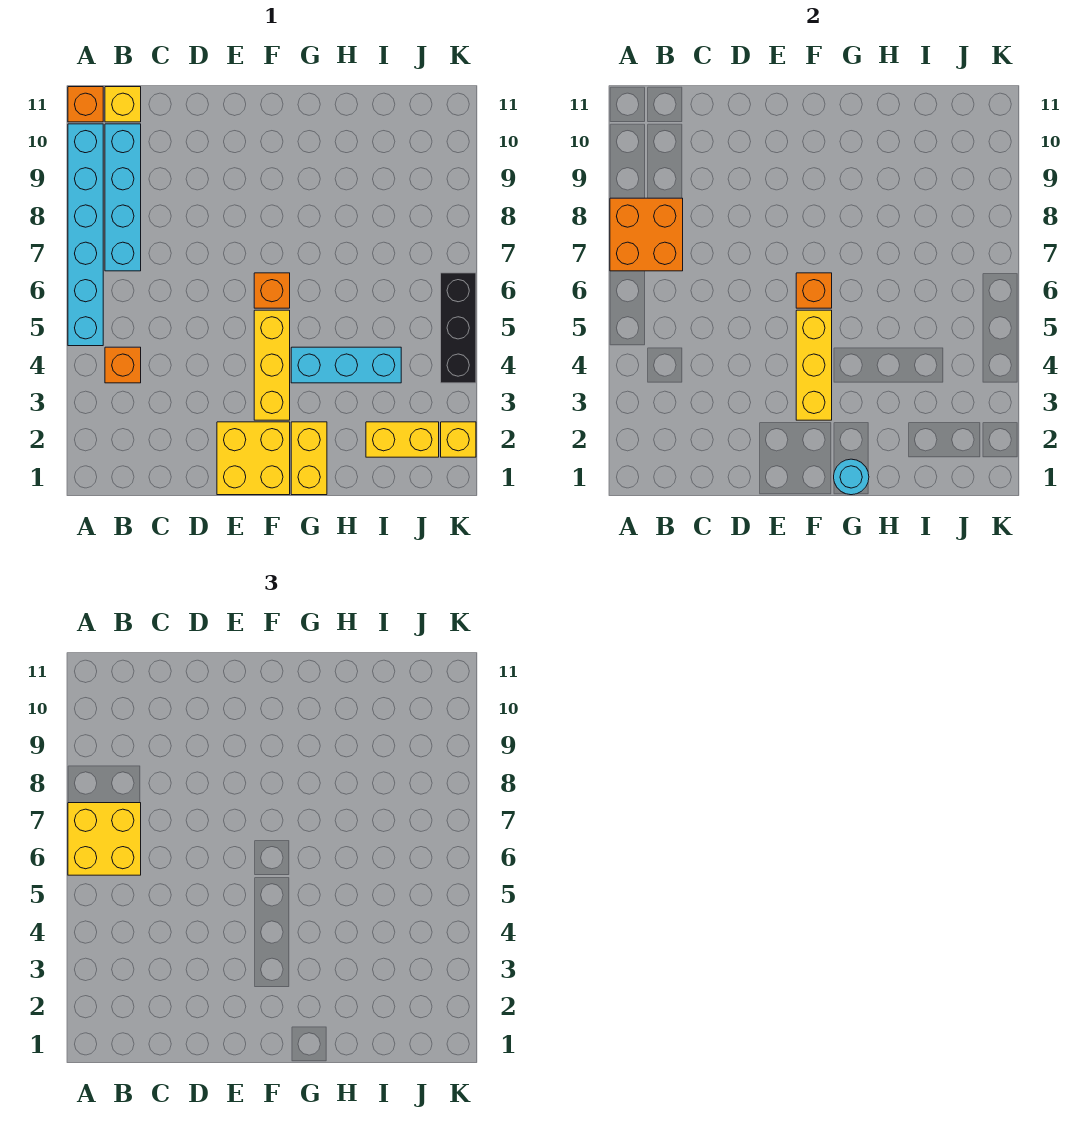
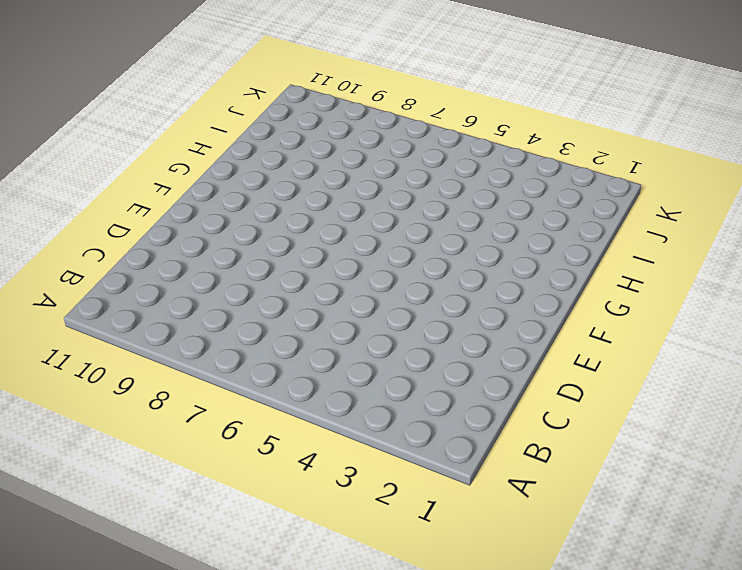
none -> cyan brick A5:A10 level 1
none -> orange brick A11 level 1
none -> orange brick B4 level 1

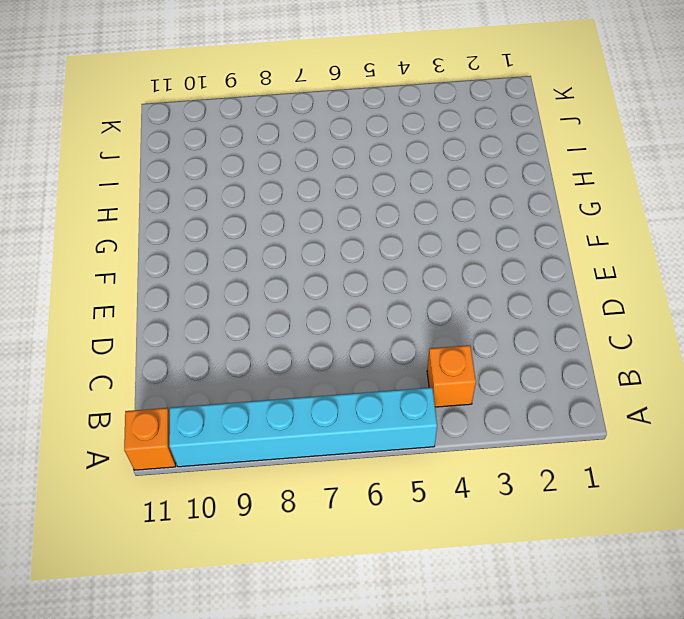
none -> cyan brick B7:B10 level 1
none -> yellow brick B11 level 1
none -> yellow brick E1:F2 level 1

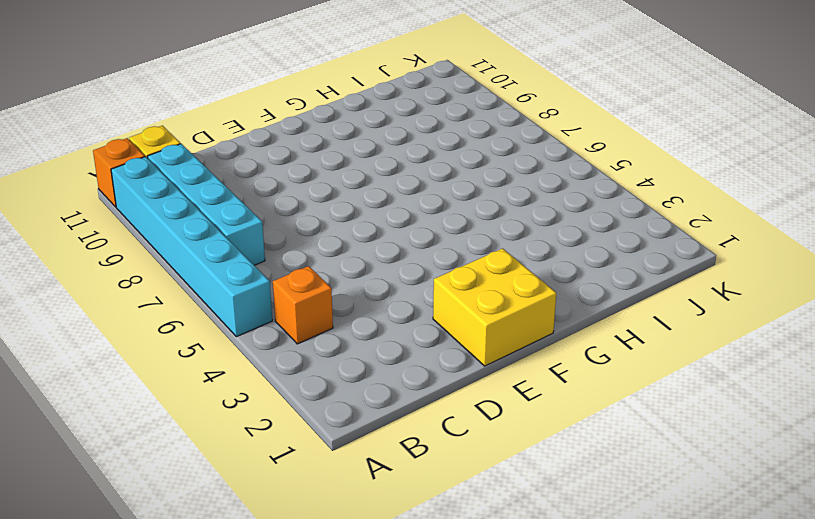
none -> yellow brick F3:F5 level 1
none -> orange brick F6 level 1
none -> yellow brick G1:G2 level 1

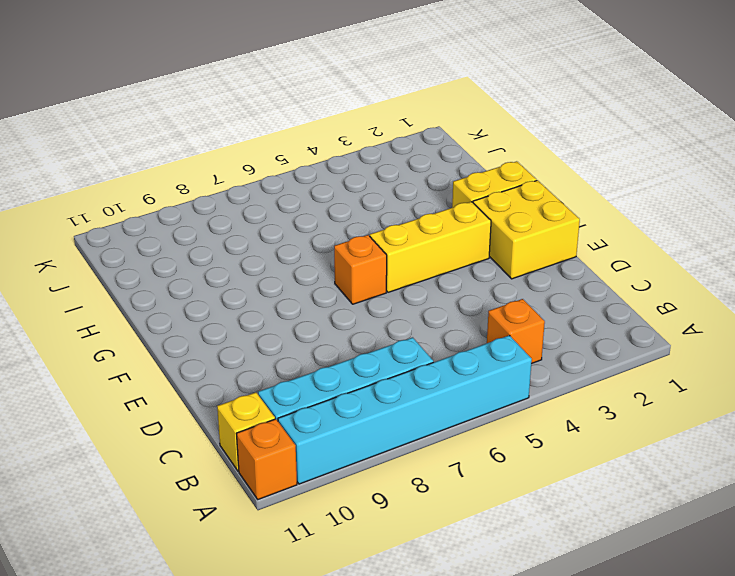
none -> cyan brick G4:I4 level 1
none -> yellow brick I2:J2 level 1
none -> yellow brick K2 level 1

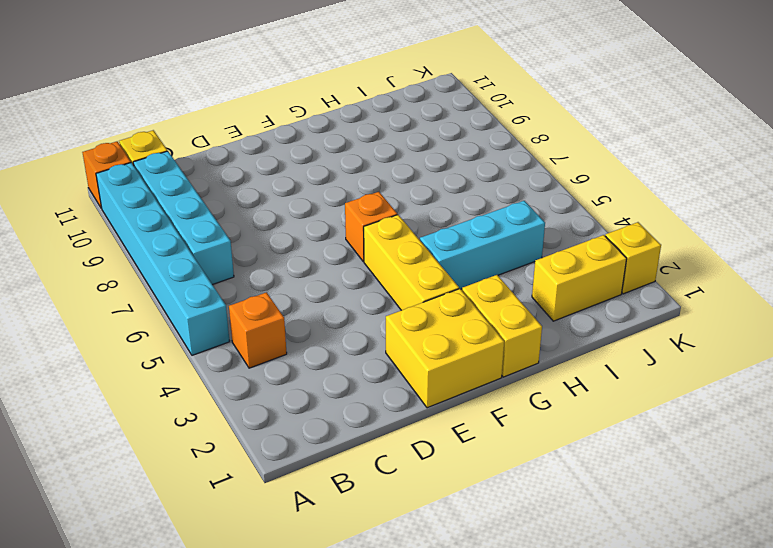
none -> black brick K4:K6 level 1
none -> orange brick A7:B8 level 2
none -> yellow brick F3:F5 level 2

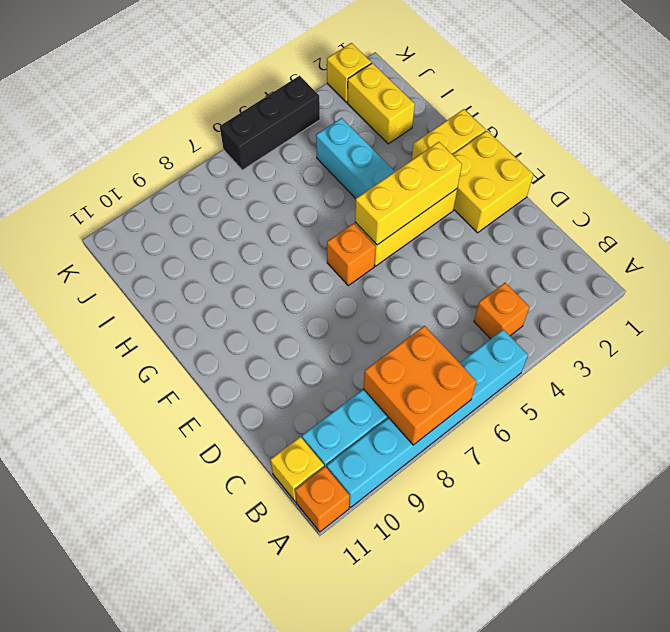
none -> orange brick F6 level 2
none -> cyan round brick G1 level 2
none -> yellow brick A6:B7 level 3

